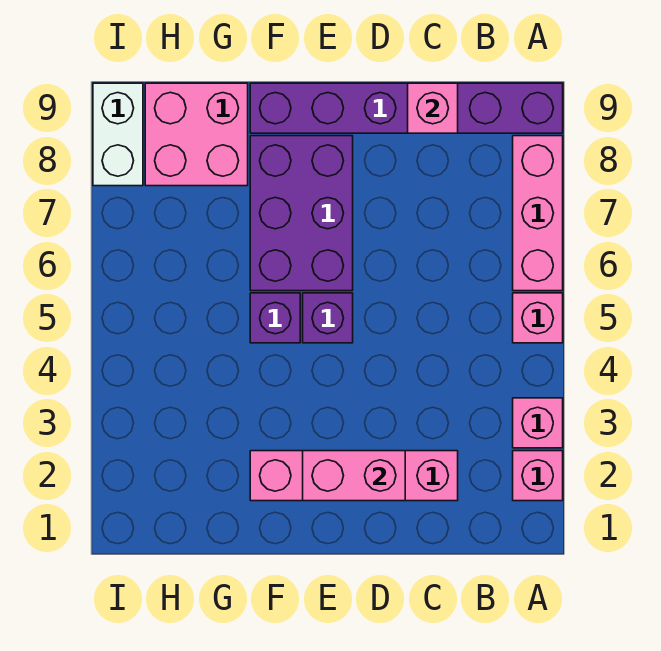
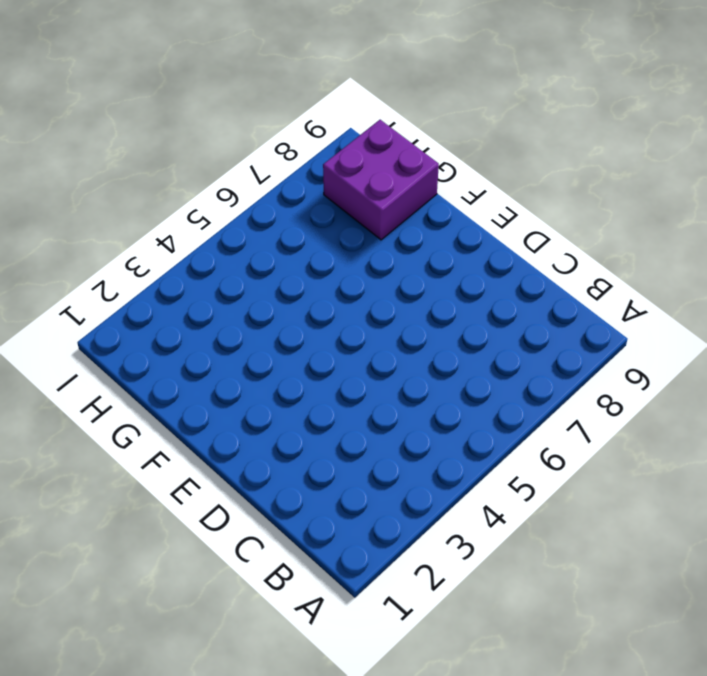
purple brick G8:H9 level 1 -> pink brick G8:H9 level 1
none -> pink brick A2 level 1
none -> pink brick A3 level 1
none -> pink brick A5 level 1

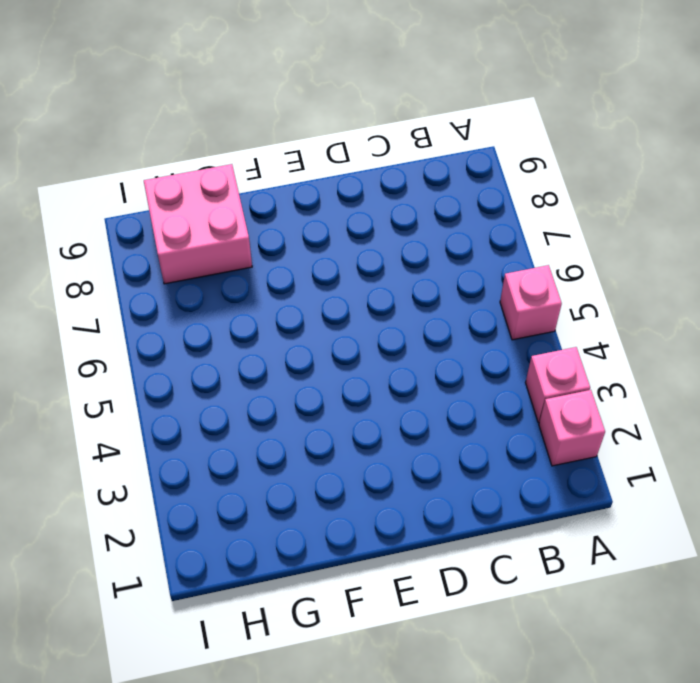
none -> pink brick A6:A8 level 1
none -> purple brick A9:F9 level 1
none -> pink brick C2:F2 level 1

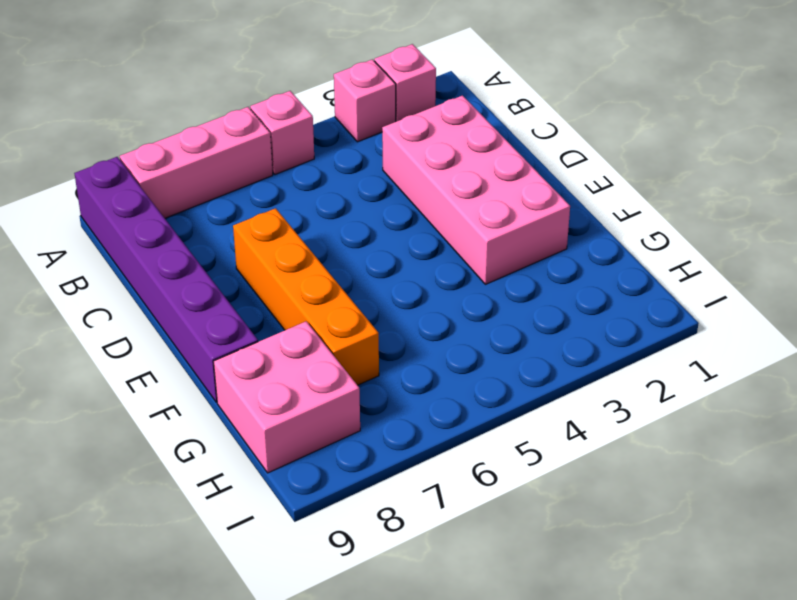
pink brick C2:F3 level 1 -> pink brick C2:F2 level 1
orange brick D7:G7 level 1 -> purple brick E6:F8 level 1
none -> purple brick E5 level 1
none -> purple brick F5 level 1
none -> white brick I8:I9 level 1

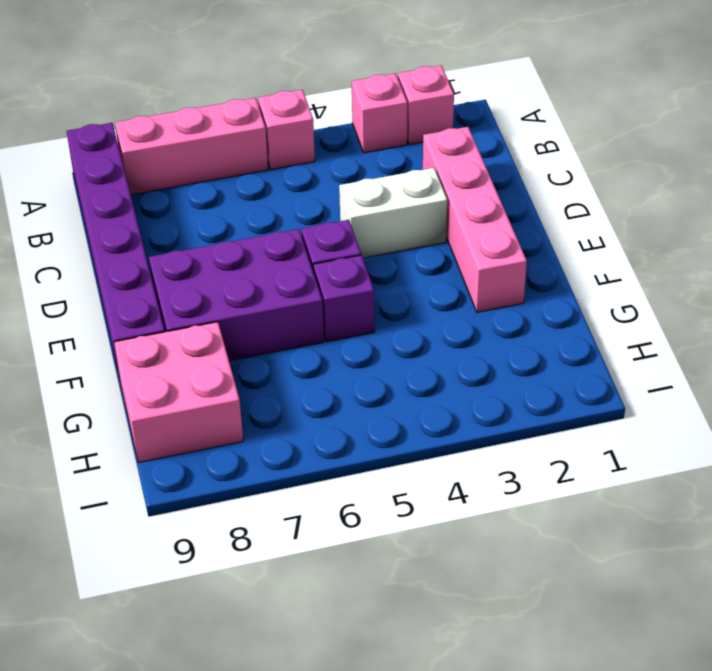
white brick D3:D4 level 1 -> white brick I8:I9 level 1
none -> pink brick C9 level 2
none -> pink brick D2:E2 level 2

